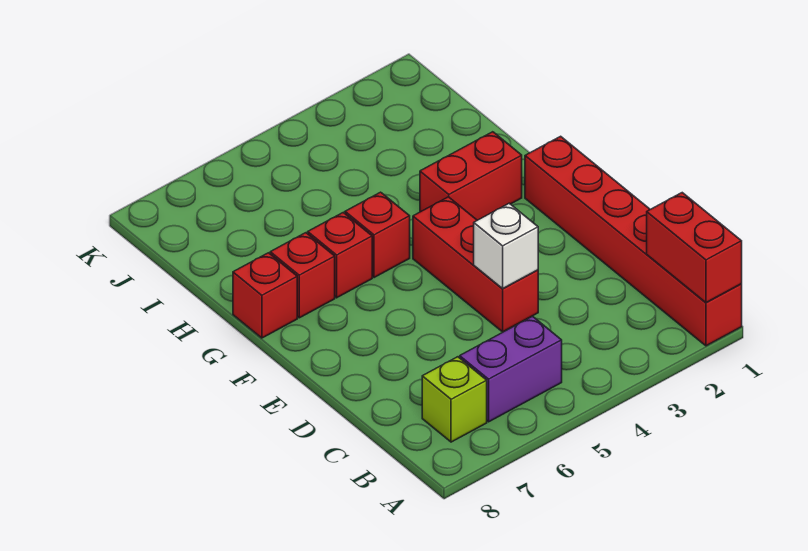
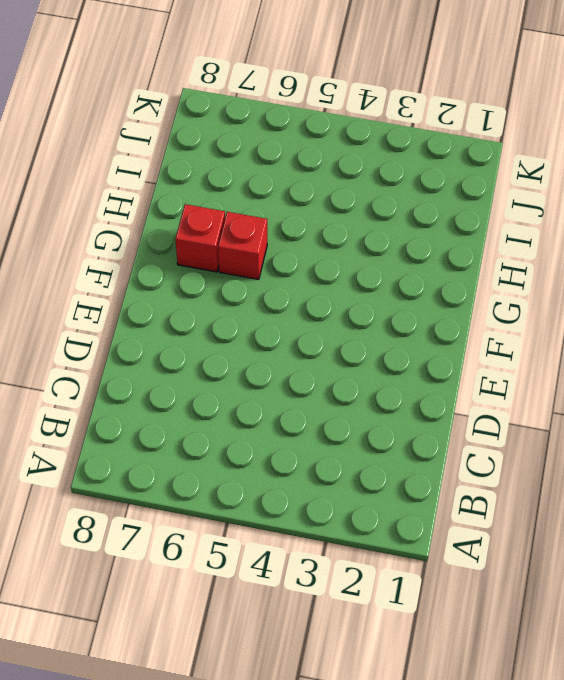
none -> red brick A1:F1 level 1
none -> purple brick B5:B6 level 1

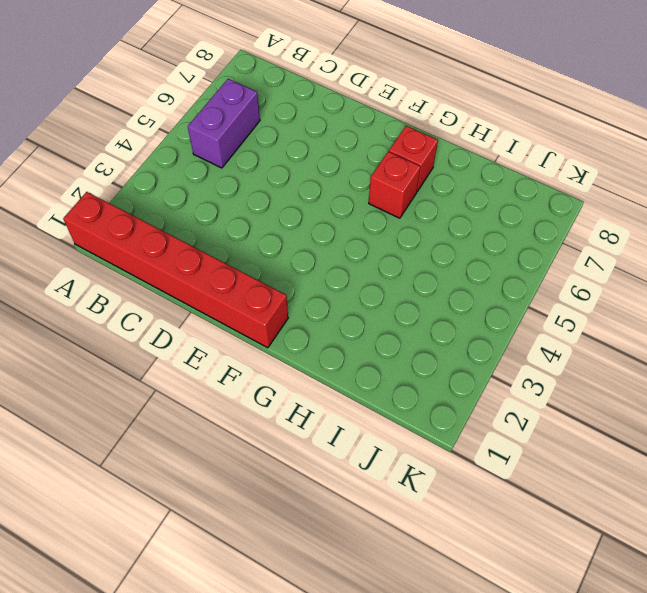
none -> lime brick B7 level 1
none -> red brick D4:F4 level 1

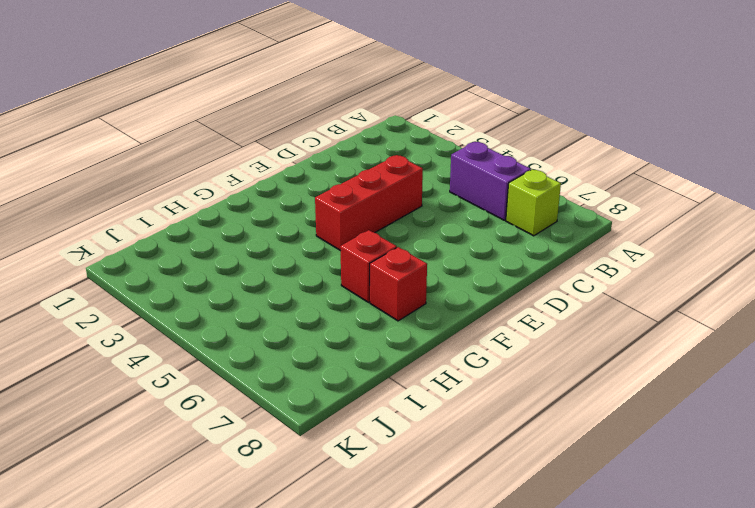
none -> red brick A1:F1 level 1
none -> red brick G2:G3 level 1

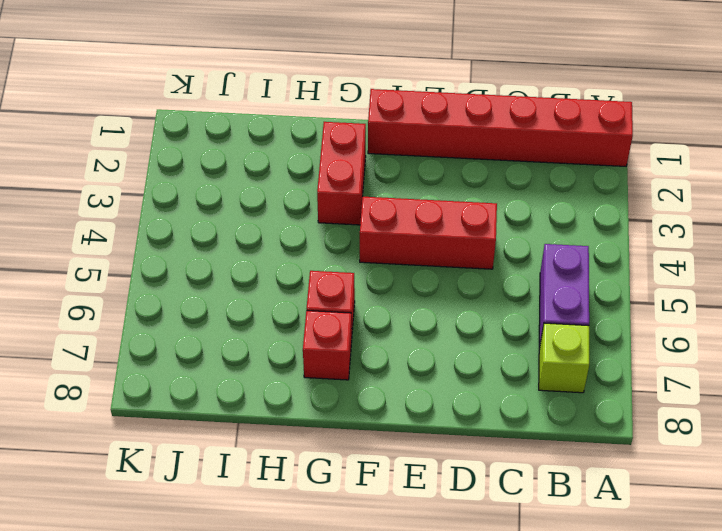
none -> red brick G5 level 1
none -> red brick G8 level 1

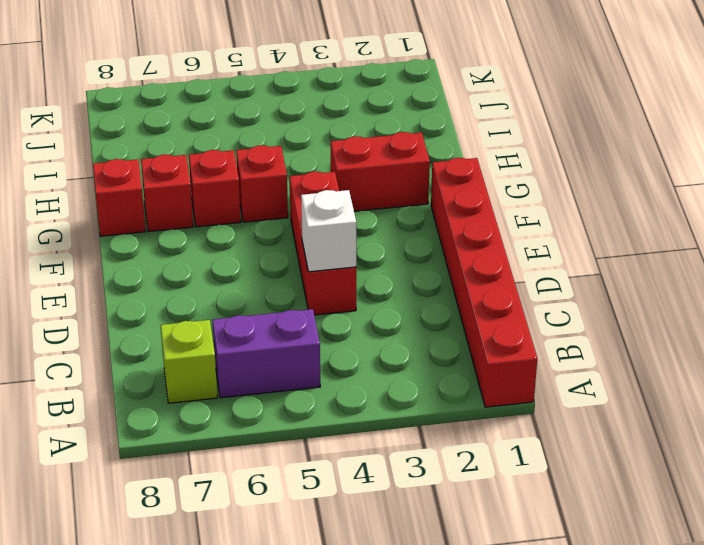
none -> red brick A1:B1 level 2

